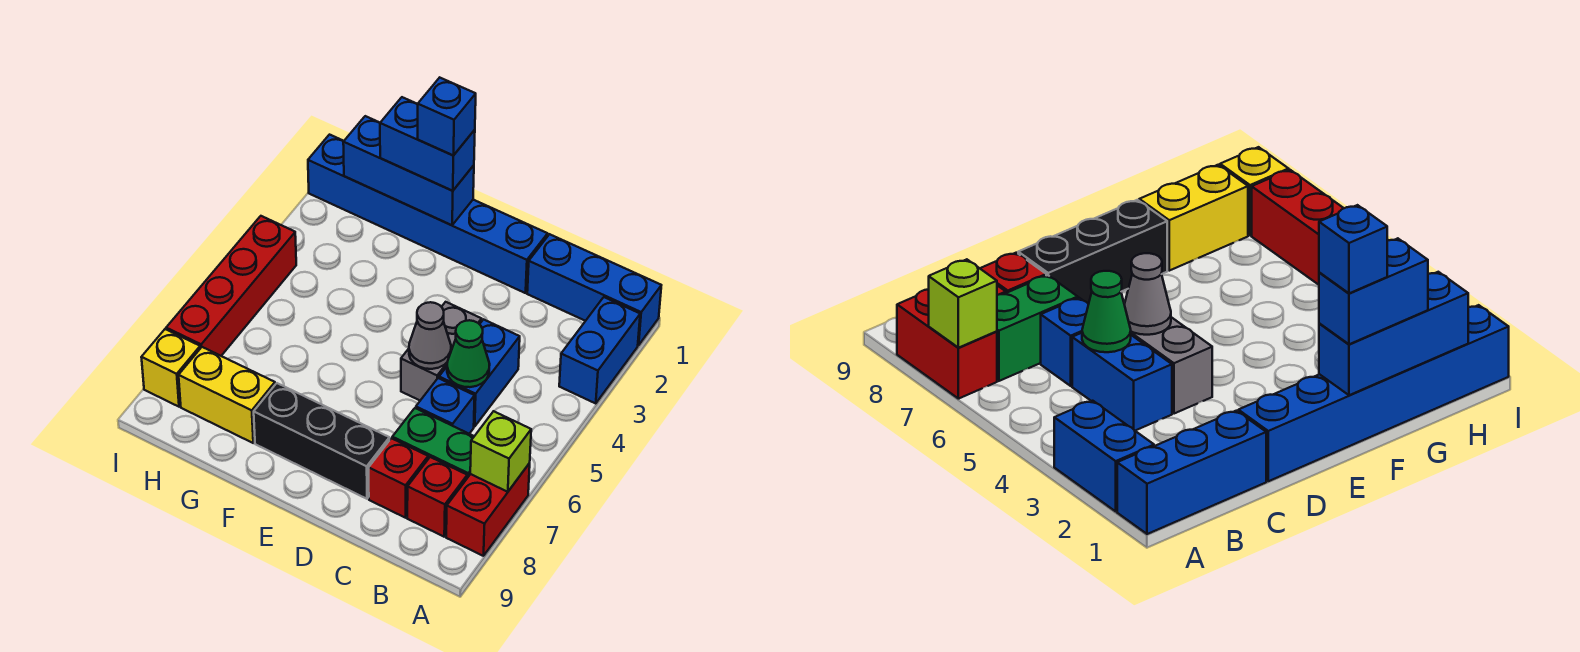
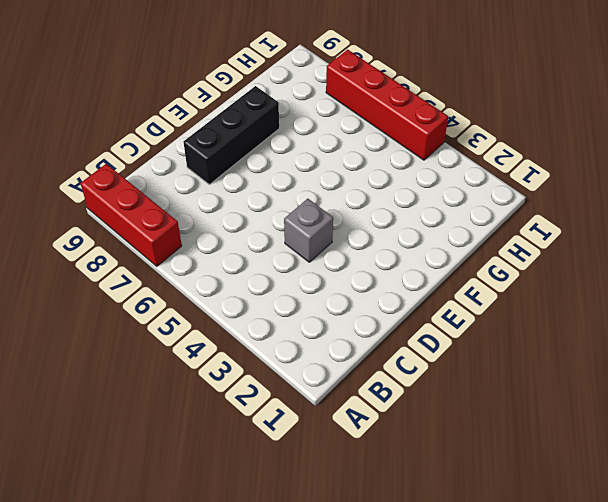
red brick A7:A9 level 1 -> red brick A7:A8 level 1
grey brick D4 level 1 -> grey brick D4:D5 level 1
none -> blue brick A1:C1 level 1
none -> blue brick A2:A3 level 1
none -> green brick B7:C7 level 1

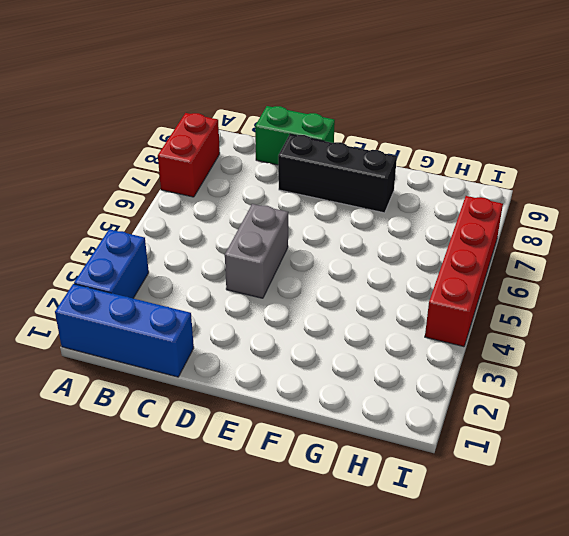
green brick C9:D9 level 1 -> green brick B7:C7 level 1
none -> red brick B8 level 1
none -> blue brick C4:C5 level 1
none -> blue brick C6 level 1

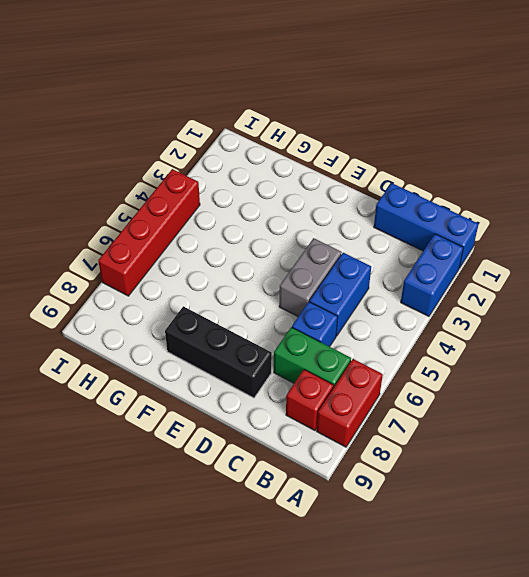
none -> red brick C8 level 1
none -> blue brick D1:I1 level 1
none -> yellow brick G8:H8 level 1

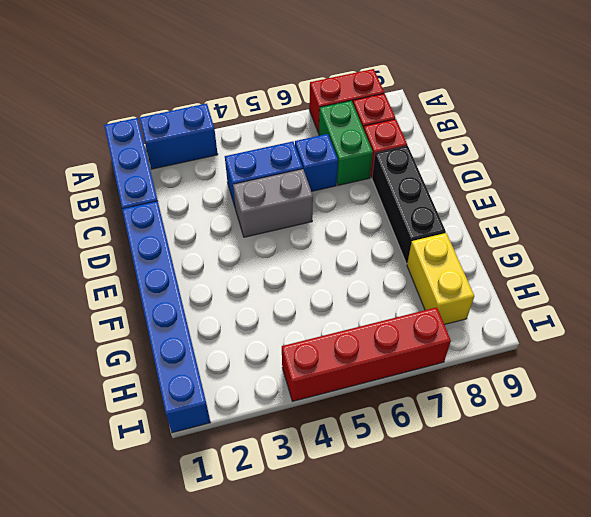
none -> yellow brick I8 level 1
none -> lime brick A7 level 2
none -> green cone C5 level 2

